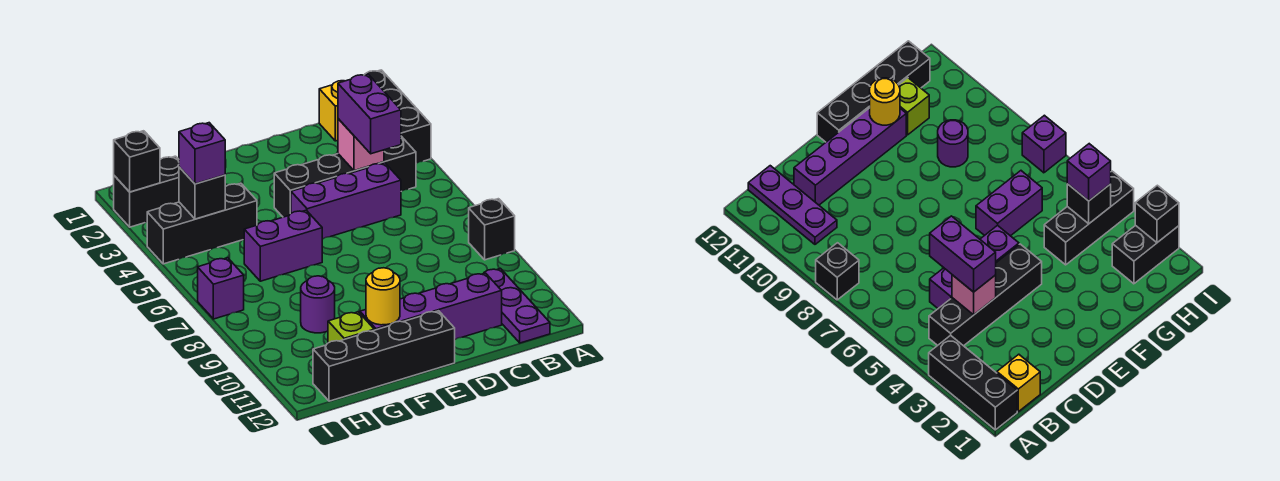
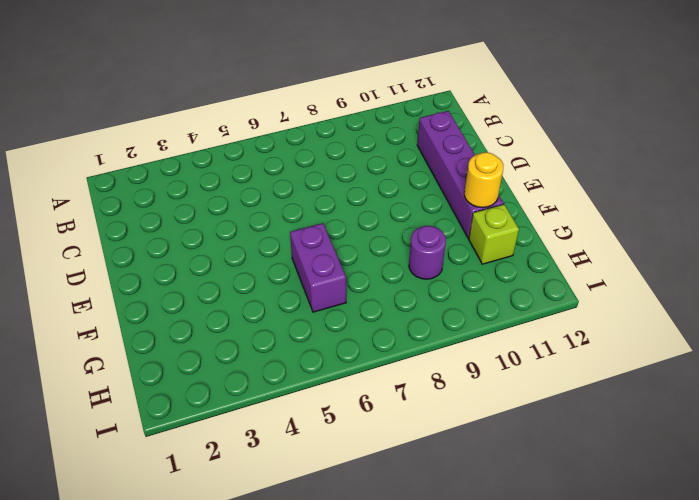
none -> black brick A1:A3 level 1
none -> black brick A8 level 1
none -> yellow brick B1 level 1

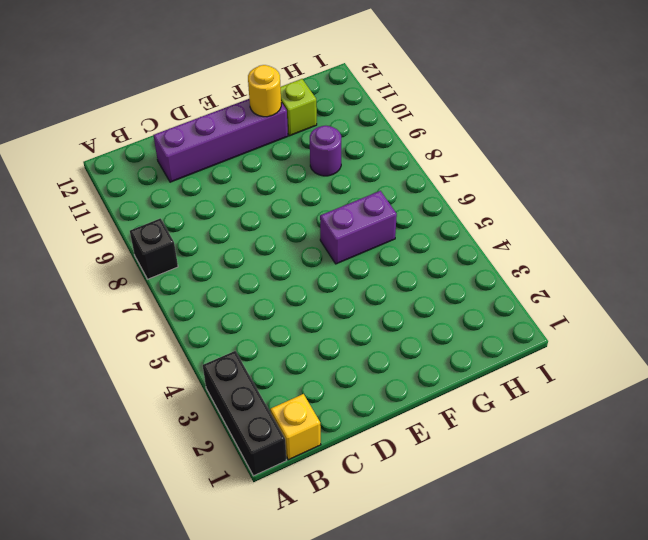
none -> black brick B4:E4 level 1
none -> purple plate B10:B12 level 1
none -> purple brick C5:E5 level 1

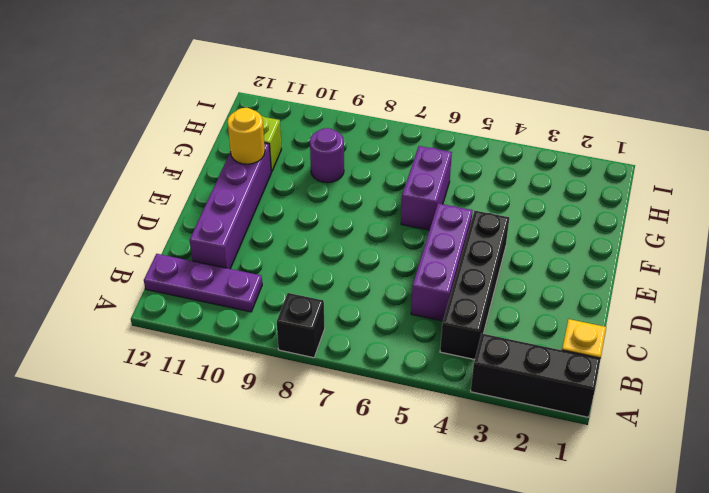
none -> black brick E12:H12 level 1
none -> black brick G4:I4 level 1
none -> black brick H2:I2 level 1

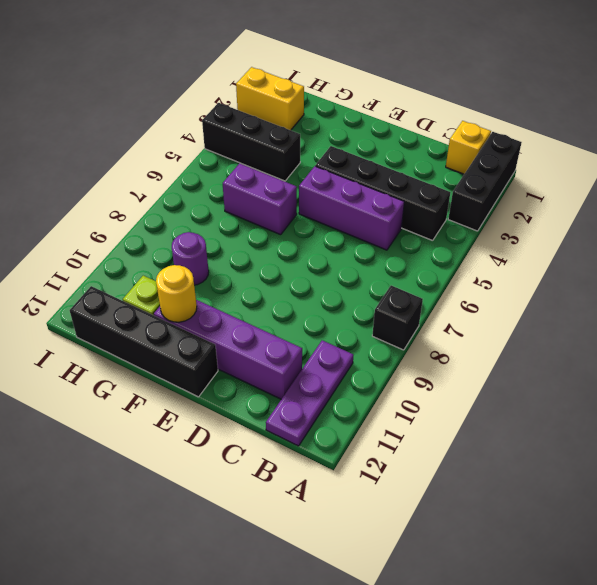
yellow brick H2:I2 level 1 -> black brick H2:I2 level 1
none -> purple brick I7 level 1
none -> pink brick C4 level 2
none -> black brick H4 level 2

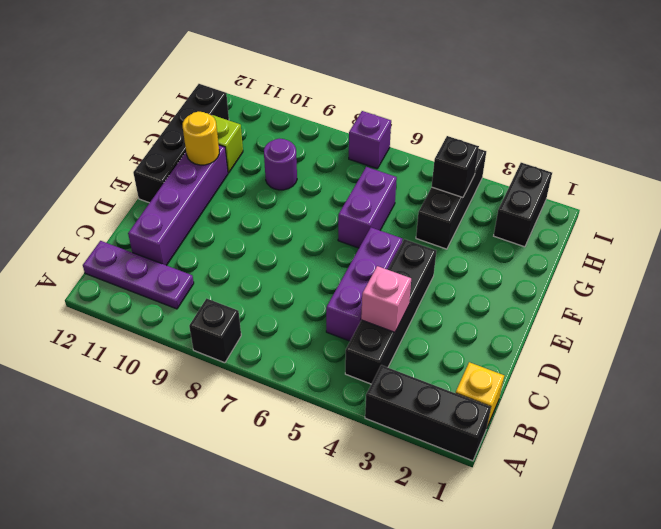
none -> black brick I2 level 2
none -> purple brick C4:C5 level 3
none -> purple brick H4 level 3

